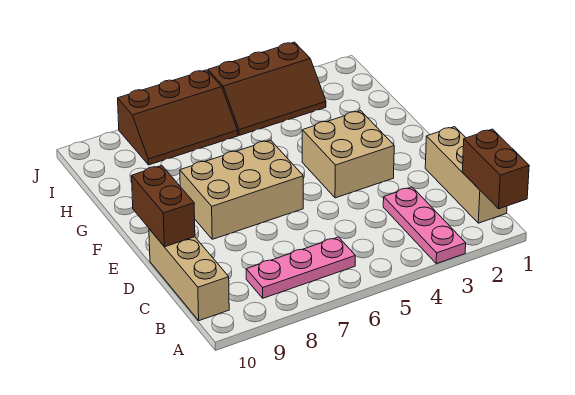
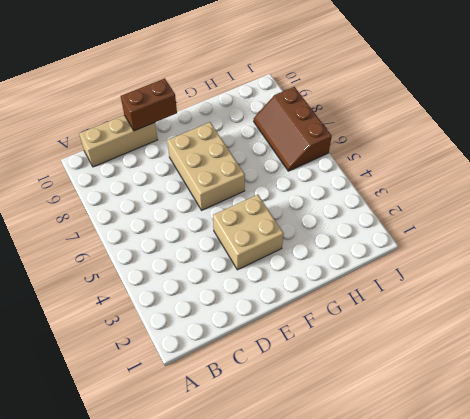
none -> pink plate A3:C3 level 1
none -> tan brick B1:D1 level 1

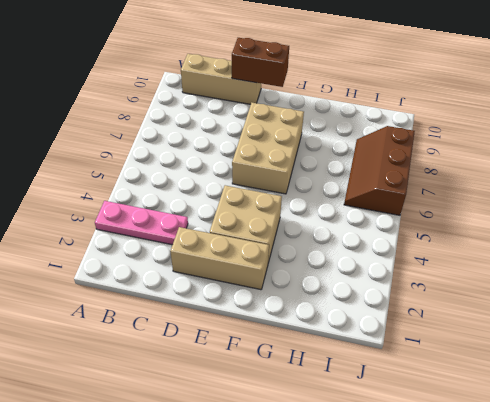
tan brick D2:F2 level 1 -> tan brick B1:D1 level 1
none -> pink plate B6:B8 level 1
none -> brown slope I3:J5 level 1 top J

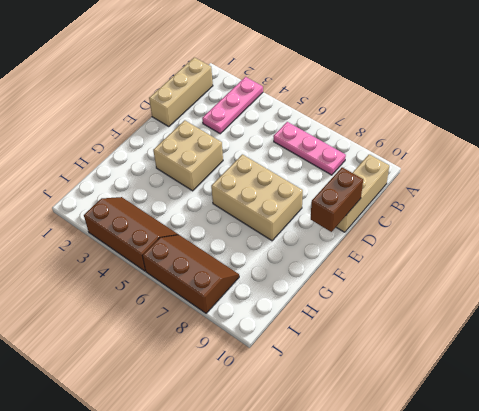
none -> brown brick A1:B1 level 2

